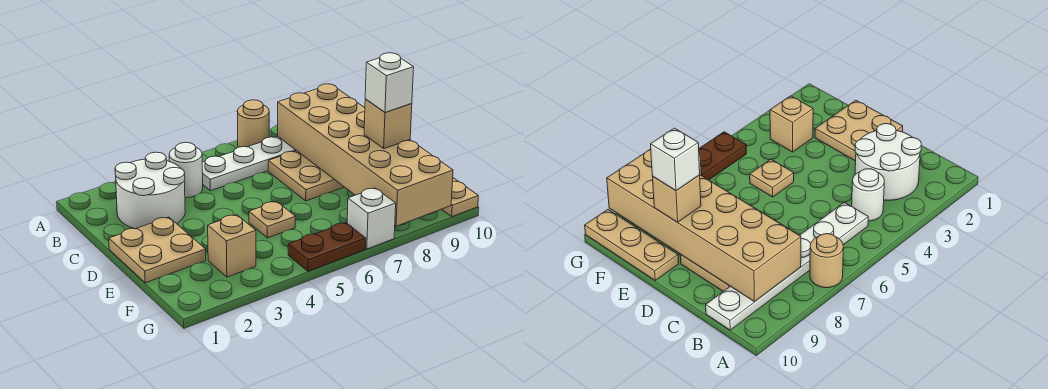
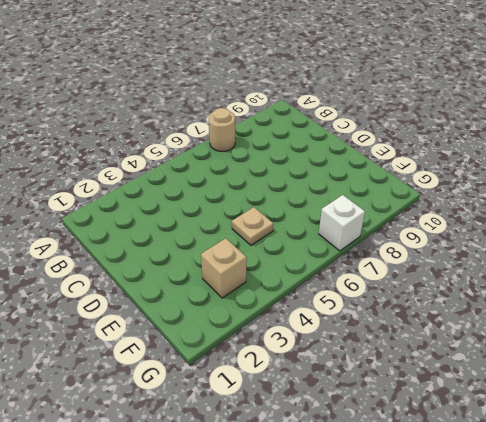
none -> white round brick B2:C3 level 1
none -> white round brick B4 level 1
none -> white plate B5:B10 level 1

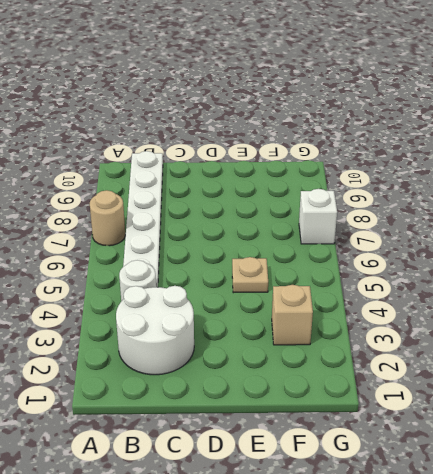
none -> tan plate C7:D9 level 1
none -> tan plate D1:E2 level 1
none -> tan plate E10:G10 level 1

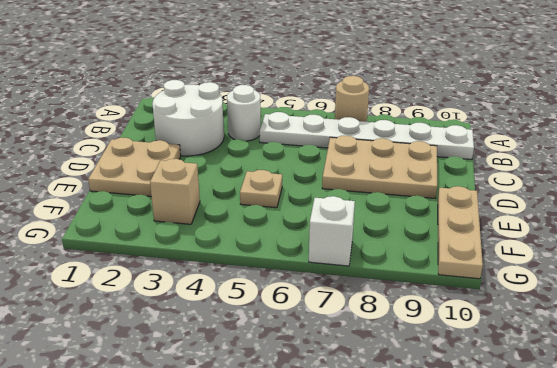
none -> brown plate G5:G6 level 1
none -> tan brick B8:G9 level 2
none -> tan brick E9 level 3

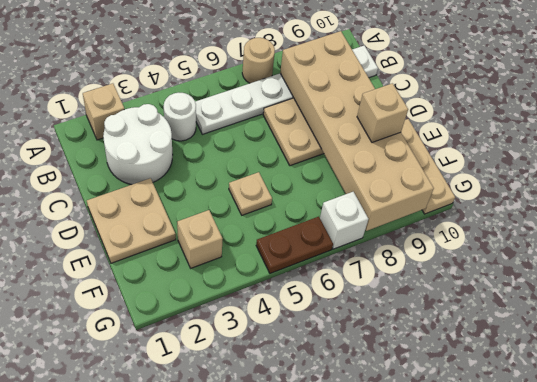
tan brick A2 level 1 -> none
none -> white brick E9 level 4

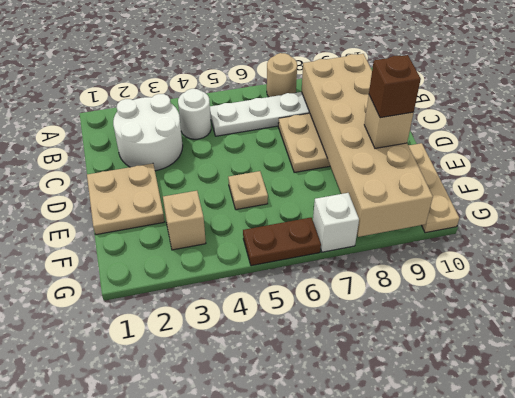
brown brick E9 level 4 -> white brick E9 level 4

